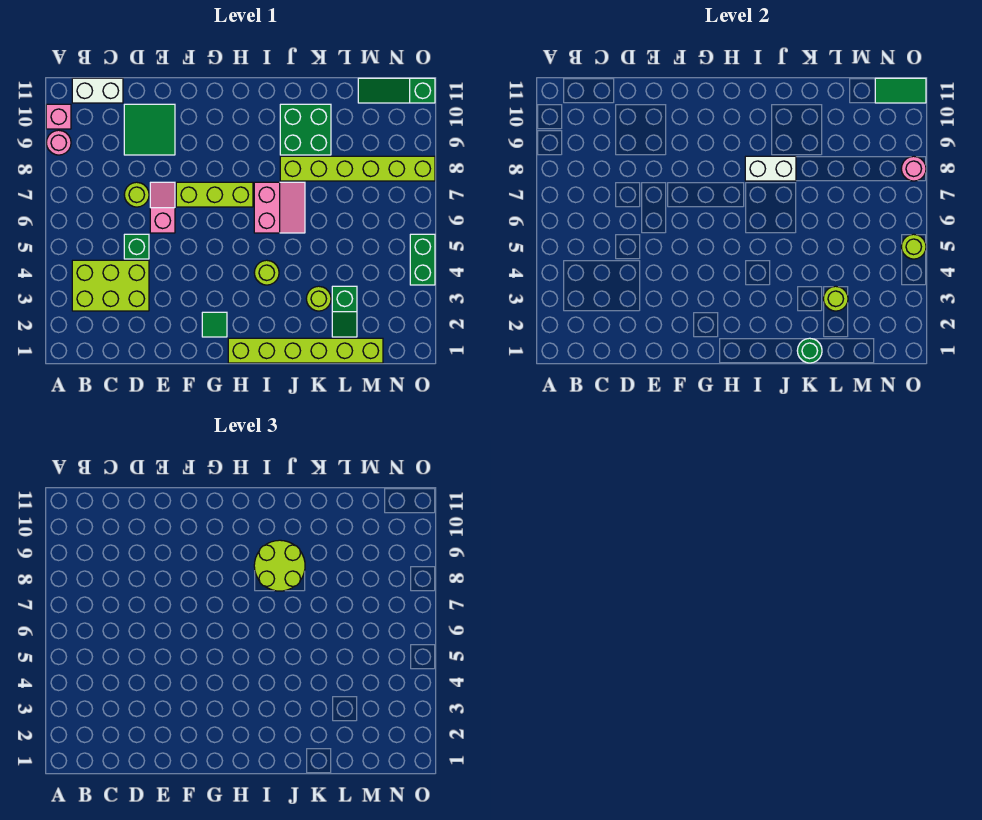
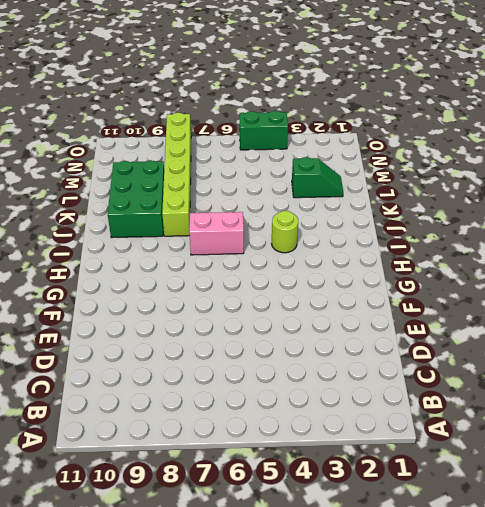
green brick J9:L10 level 1 -> green brick J9:K10 level 1
none -> pink round brick A9 level 1
none -> pink brick A10 level 1
none -> lime brick B3:D4 level 1

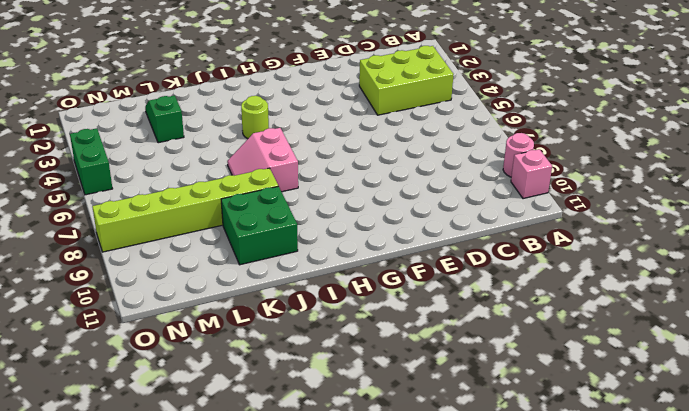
none -> white brick B11:C11 level 1
none -> green brick D5 level 1
none -> lime round brick D7 level 1

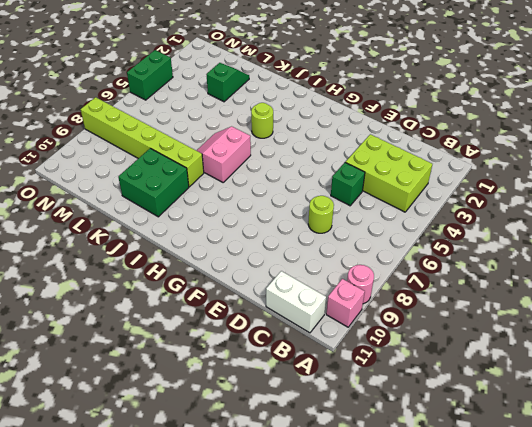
none -> green tile D9:E10 level 1
none -> pink slope E6:E7 level 1 top 6
none -> lime brick F7:H7 level 1

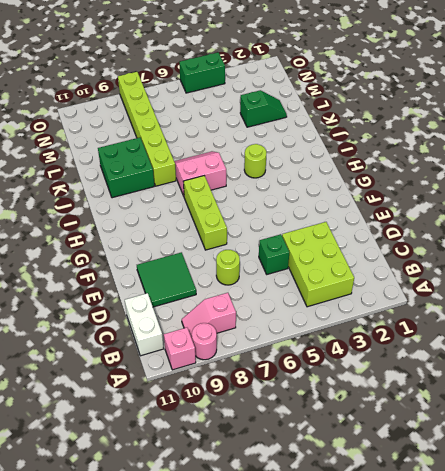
pink slope B8:B9 level 1 top 8 -> pink slope E6:E7 level 1 top 6
none -> green tile G2 level 1
none -> lime brick H1:M1 level 1
none -> lime round brick K3 level 1

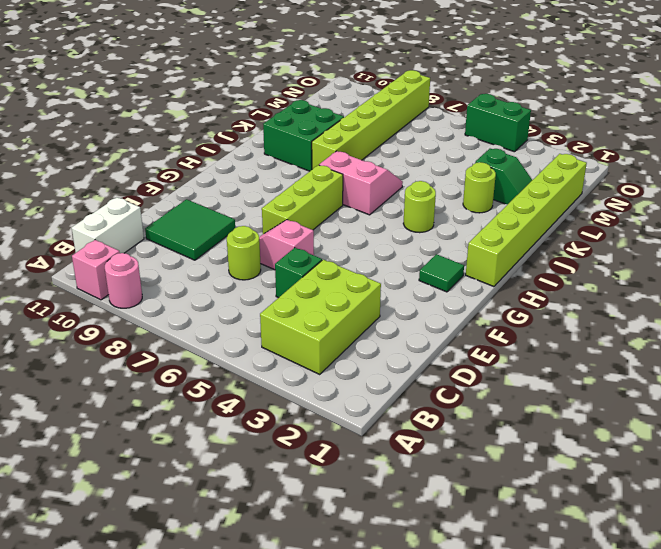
none -> green slope M11:O11 level 1 top O
none -> white brick I8:J8 level 2
none -> green round brick K1 level 2

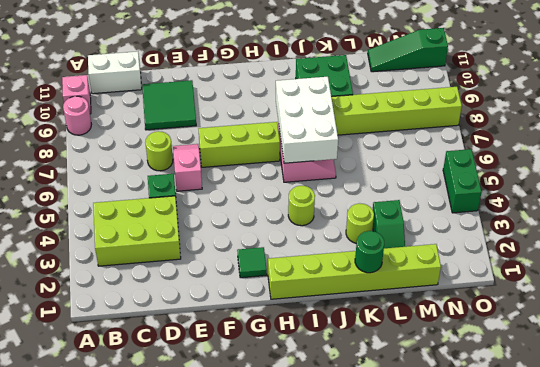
white brick I6:J8 level 2 -> white brick I8:J8 level 2
none -> lime round brick L3 level 2
none -> green tile N11:O11 level 2
none -> lime round brick O5 level 2

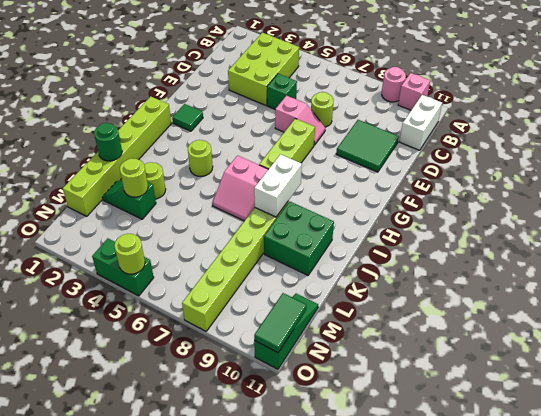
none -> pink round brick O8 level 2
none -> lime round brick I8:J9 level 3

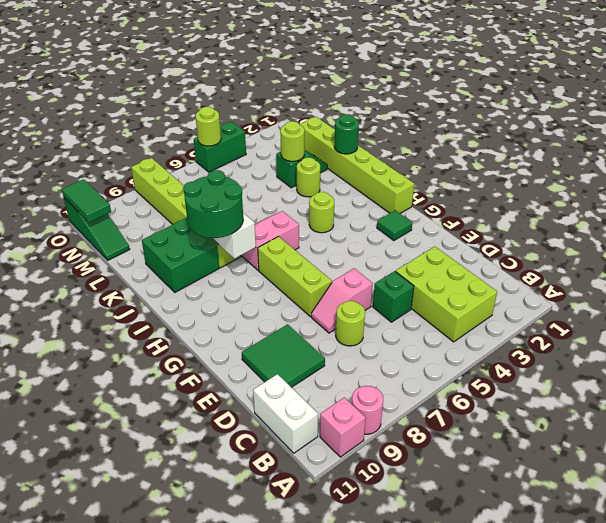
green round brick I8:J9 level 3 -> lime round brick I8:J9 level 3
none -> pink round brick O8 level 2

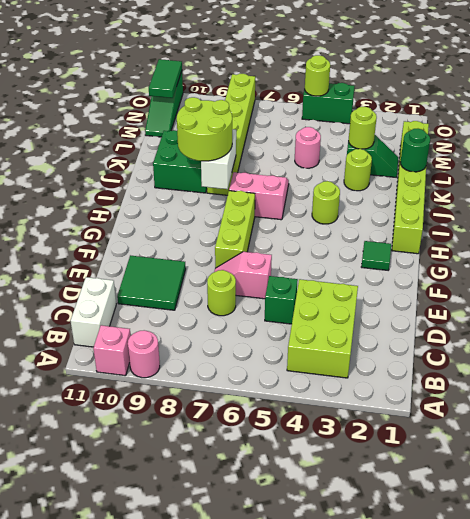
pink round brick L5 level 1 -> pink round brick O8 level 2

